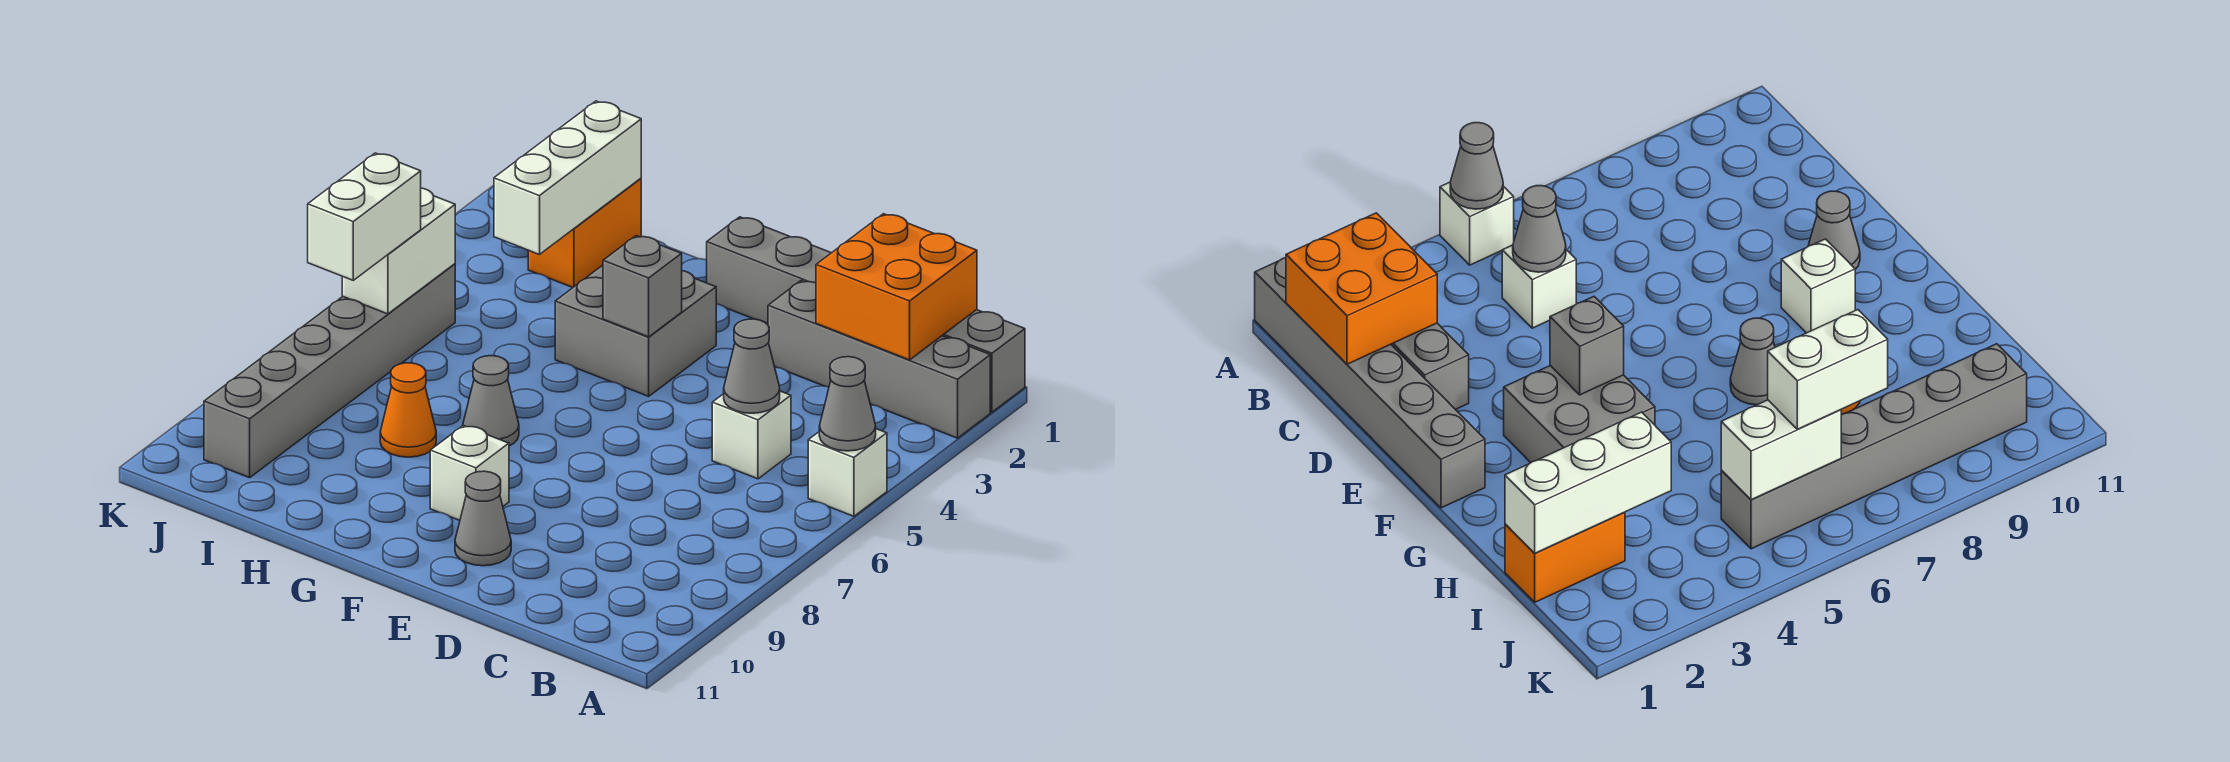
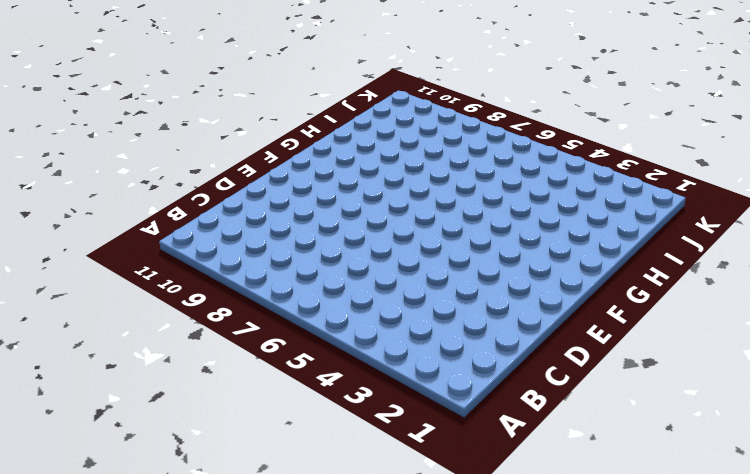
none -> grey brick A1:F1 level 1
none -> grey brick A2:D2 level 1
none -> white brick A5 level 1

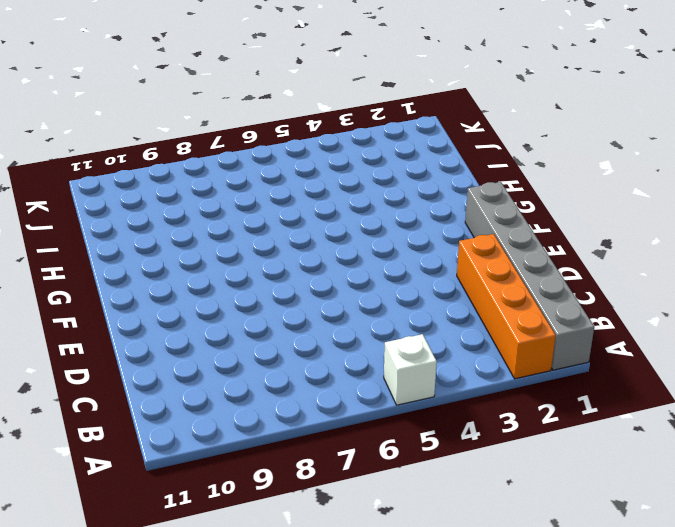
orange brick A2:D2 level 1 -> grey brick A2:D2 level 1
none -> white brick C5 level 1
none -> grey cone E10 level 1
none -> grey brick F3:G4 level 1

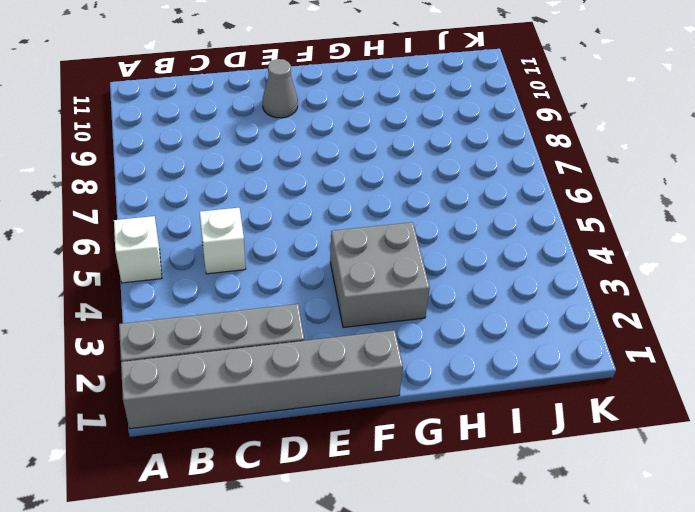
none -> white brick F9 level 1
none -> grey cone G7 level 1
none -> orange cone H8 level 1

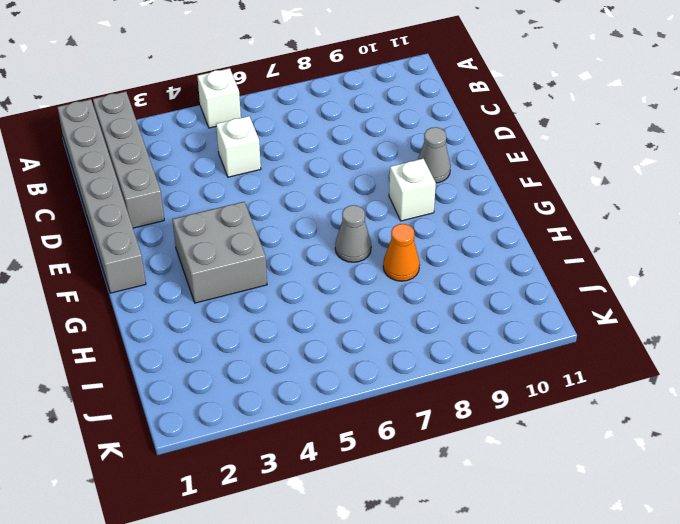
none -> orange brick I1:I2 level 1
none -> grey brick J5:J10 level 1
none -> grey cone A5 level 2

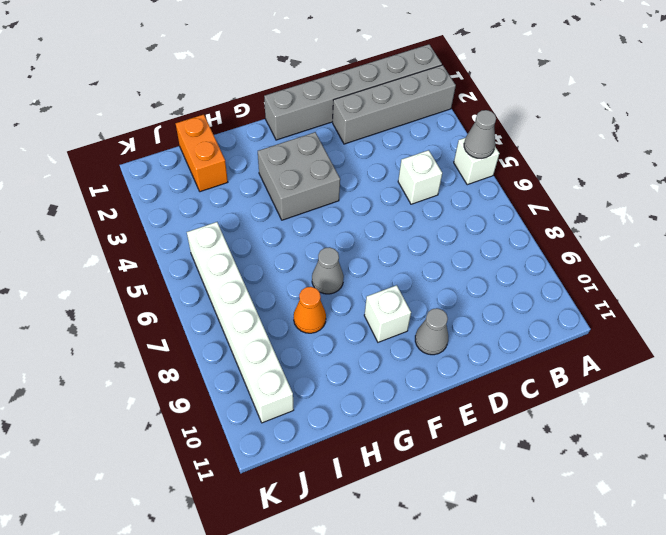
white brick J5:J10 level 1 -> grey brick J5:J10 level 1
none -> orange brick B1:C2 level 2
none -> grey cone C5 level 2
none -> grey brick F4 level 2

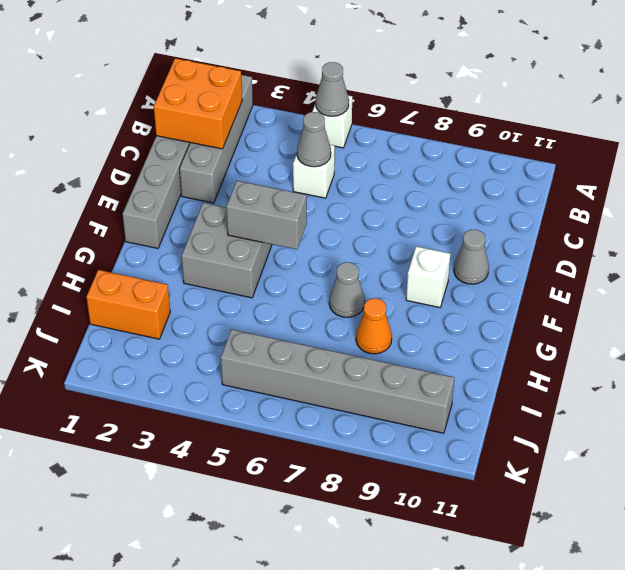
grey brick F4:F5 level 2 -> grey brick F4 level 2
none -> white brick I1:I3 level 2
none -> white brick J5:J6 level 2
none -> white brick J6:J7 level 3

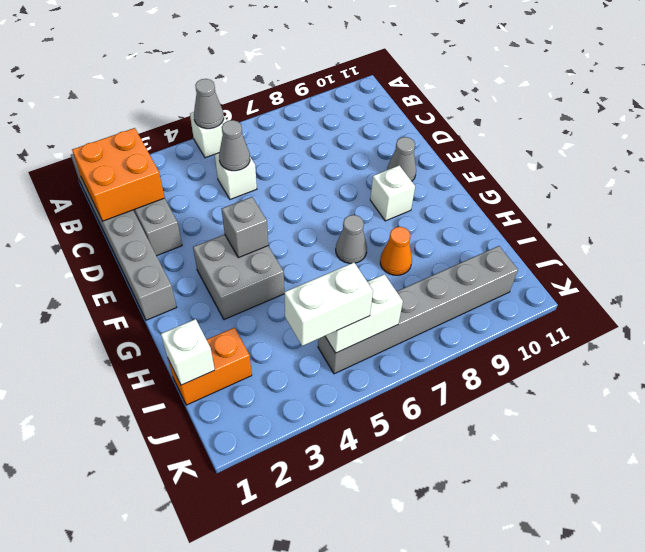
white brick I1 level 2 -> white brick I1:I3 level 2
white brick J4:J5 level 3 -> white brick J6:J7 level 3

